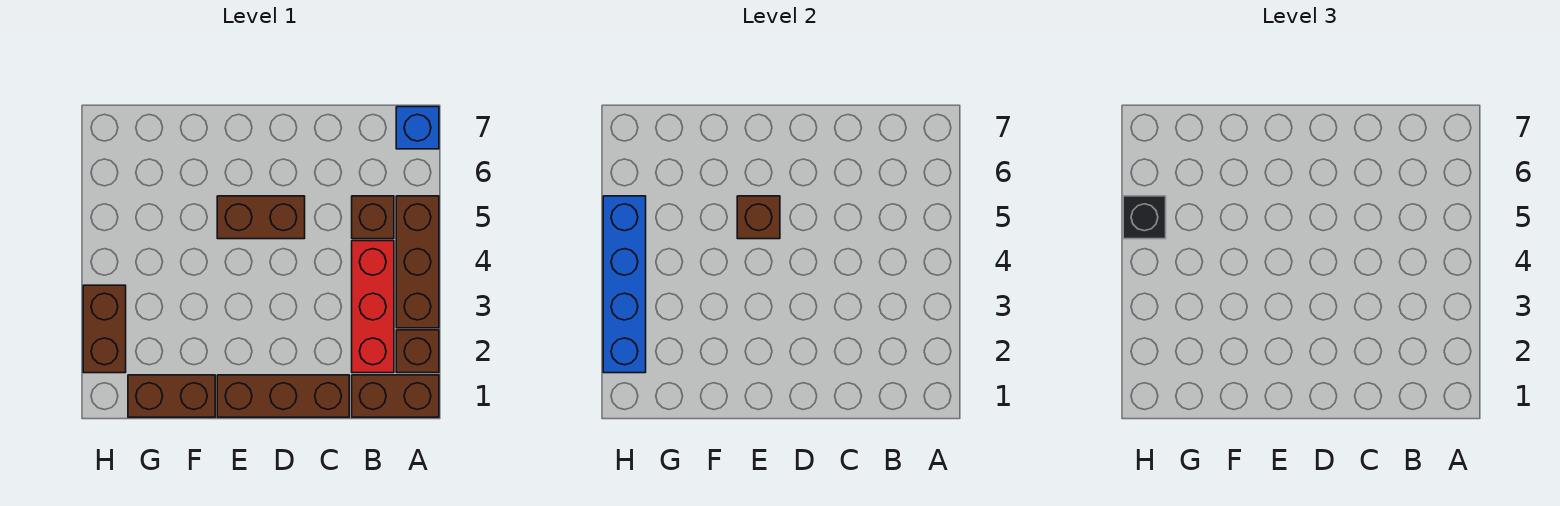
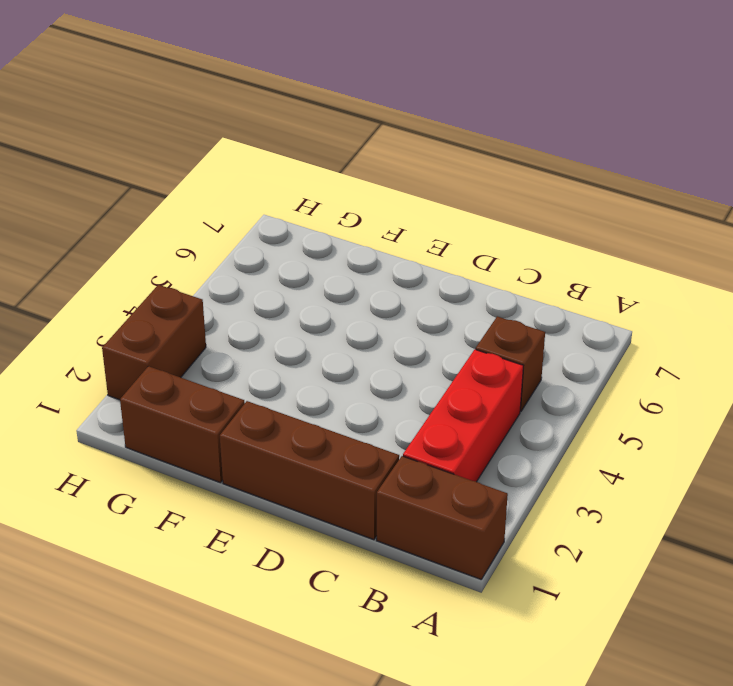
none -> brown brick A2 level 1
none -> brown brick A3:A5 level 1
none -> blue brick A7 level 1

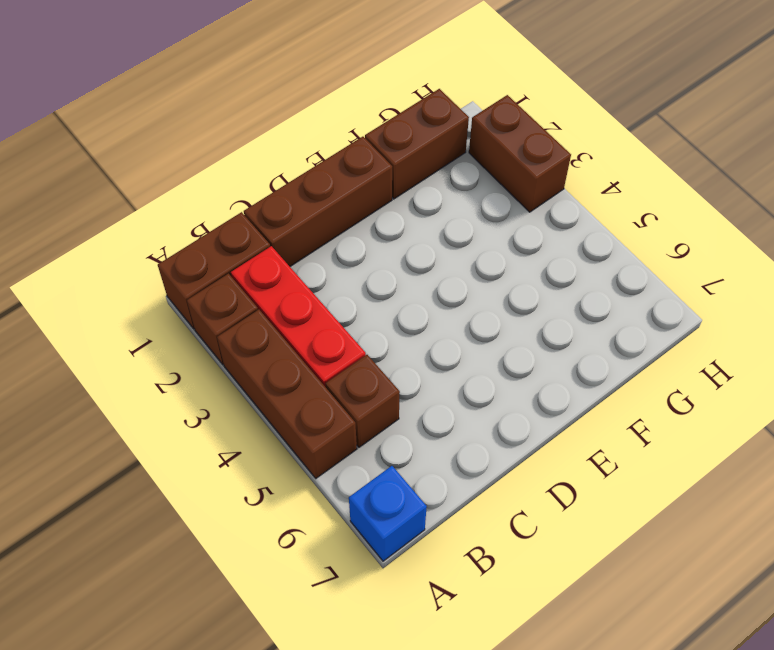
none -> brown brick D5:E5 level 1
none -> brown brick E5 level 2
none -> blue brick H2:H5 level 2

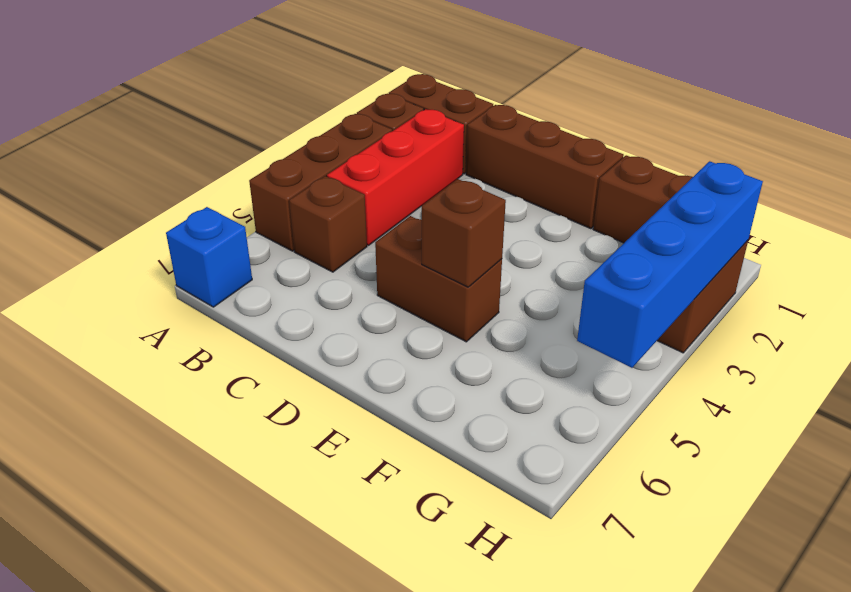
none -> black brick H5 level 3

